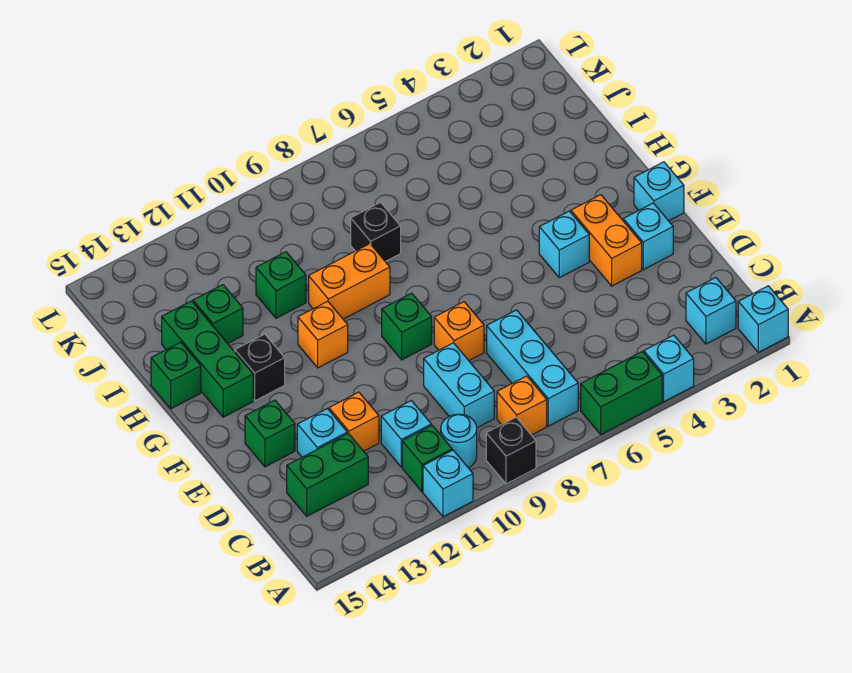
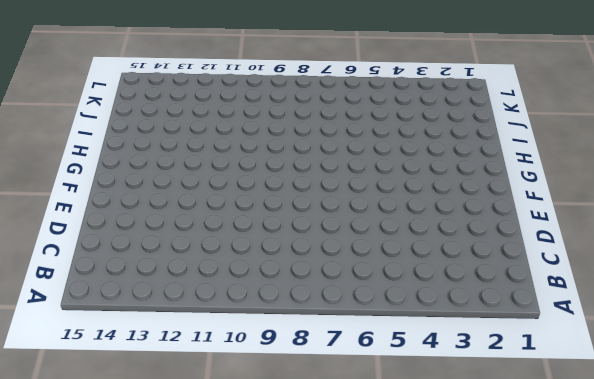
none -> cyan brick A1 level 1
none -> cyan brick A4 level 1
none -> green brick A5:A6 level 1
none -> black brick A9 level 1

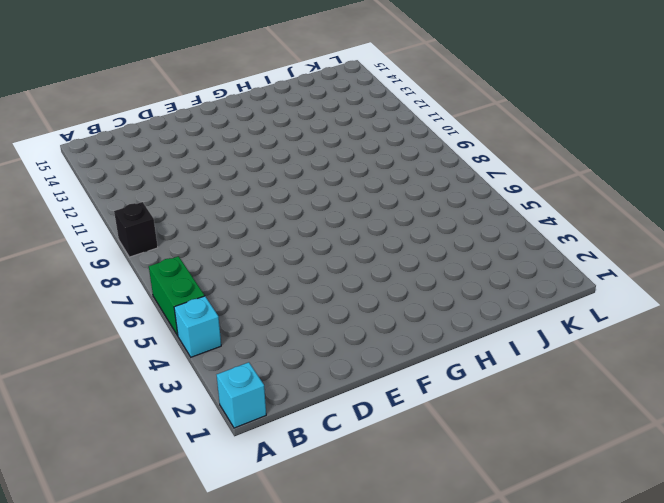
none -> cyan brick A11 level 1
none -> cyan brick B2 level 1
none -> cyan brick B7:D7 level 1
none -> orange brick B8 level 1

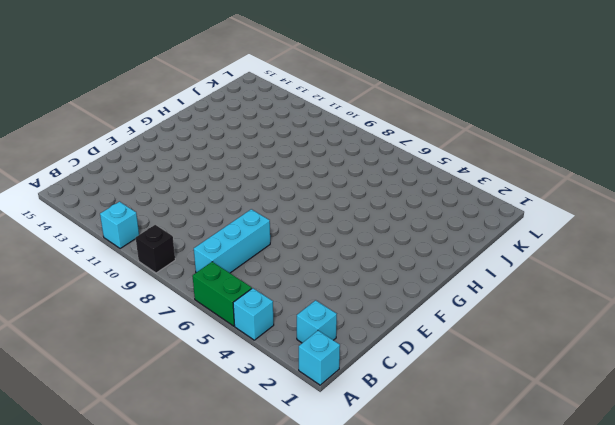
none -> orange brick B8 level 1
none -> cyan round brick B10 level 1
none -> green brick B11 level 1
none -> cyan brick C9:D9 level 1

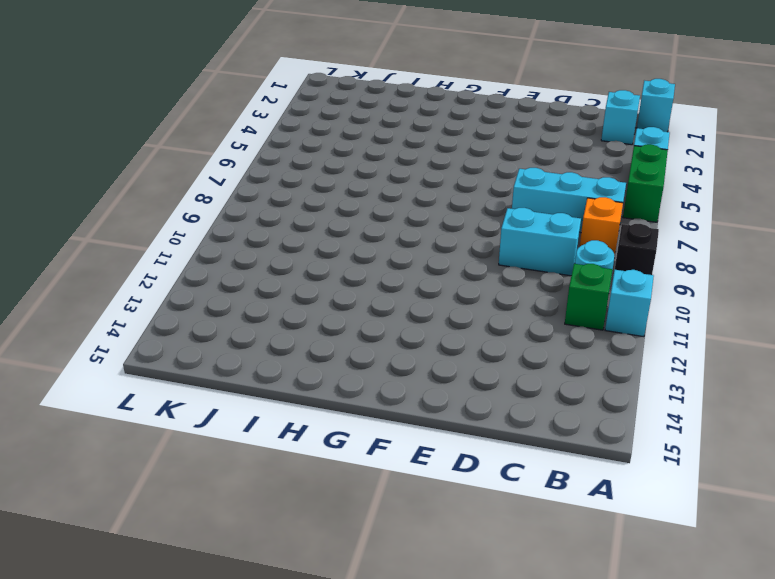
none -> cyan brick C11 level 1
none -> green brick C13:C14 level 1
none -> orange brick D12 level 1
none -> cyan brick D13 level 1

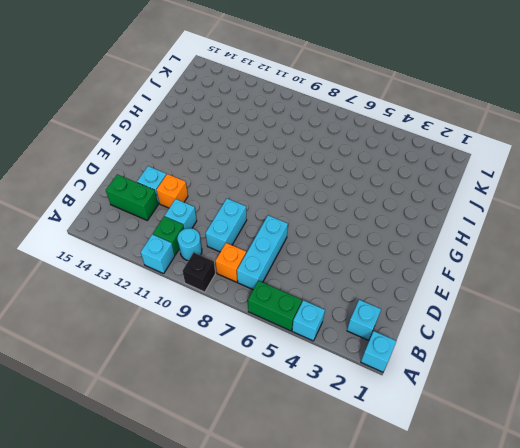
none -> cyan brick E2 level 1
none -> orange brick E3:F3 level 1
none -> orange brick E8 level 1
none -> green brick E14 level 1

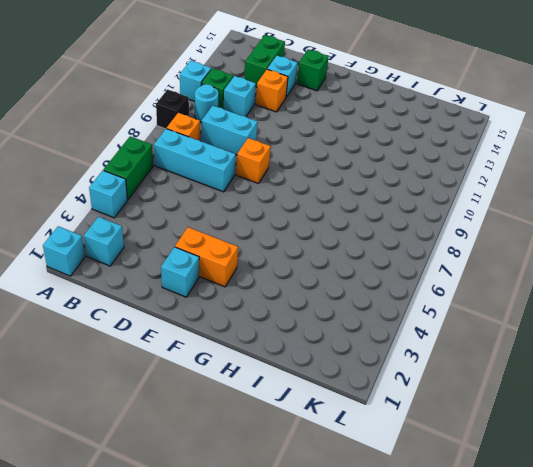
none -> cyan brick F1 level 1
none -> cyan brick F4 level 1
none -> green brick F9 level 1
none -> orange brick G11 level 1

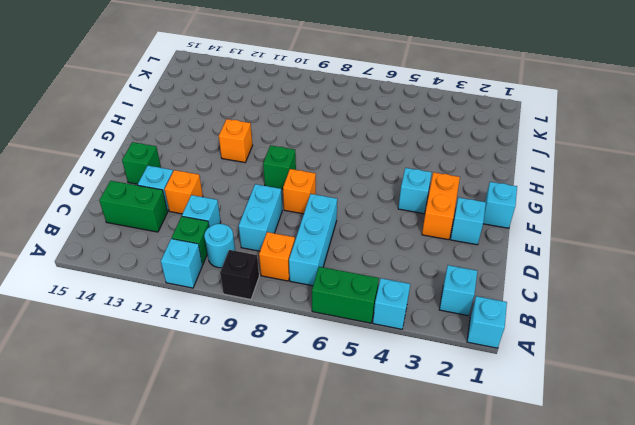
none -> black brick G13 level 1
none -> green brick G14:I14 level 1
none -> orange brick H9:H10 level 1
none -> green brick H15 level 1

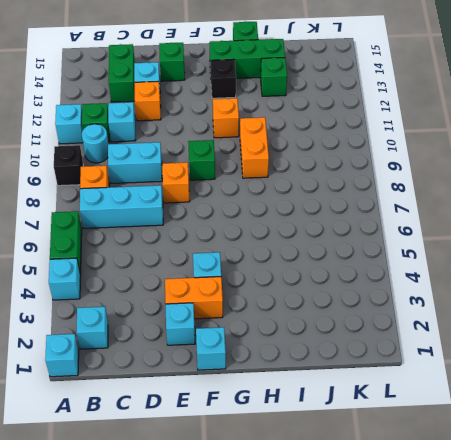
none -> black brick I8 level 1
none -> green brick I11 level 1

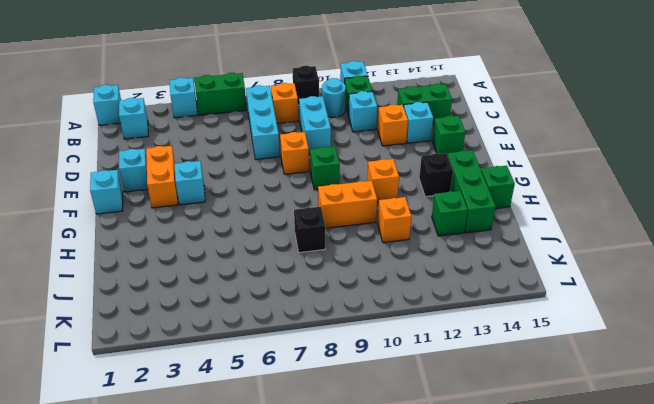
orange brick I11 level 1 -> green brick I11 level 1

